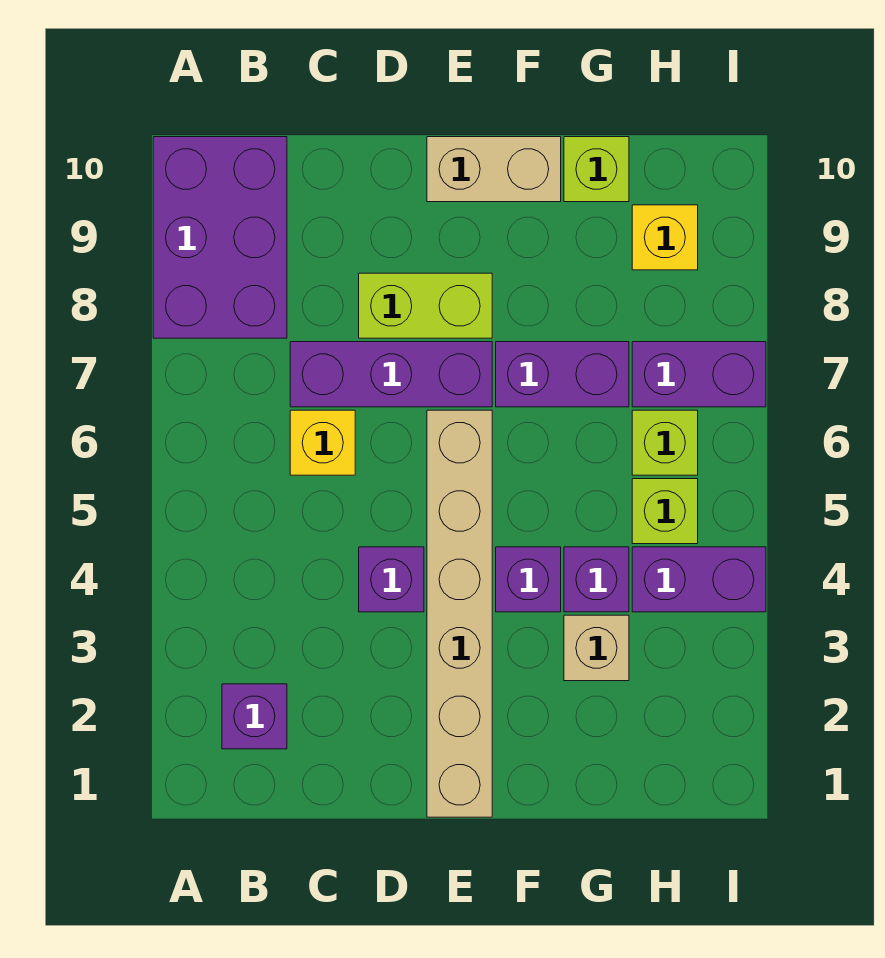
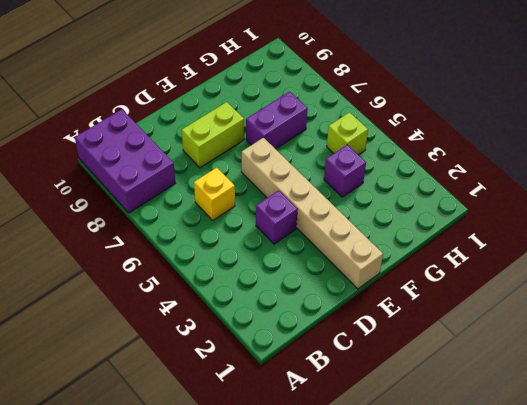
none -> purple brick B2 level 1
none -> purple brick C7:E7 level 1
none -> tan brick E10:F10 level 1

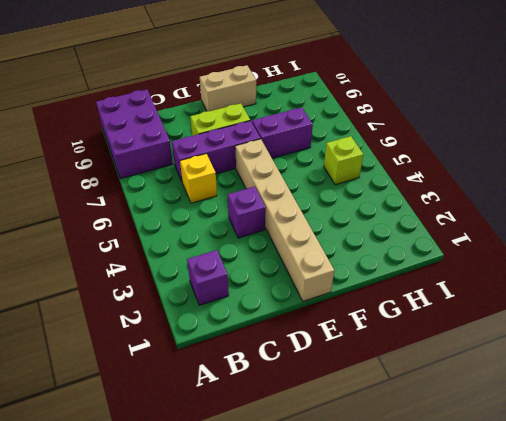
none -> purple brick F4 level 1
none -> tan brick G3 level 1
none -> purple brick G4 level 1

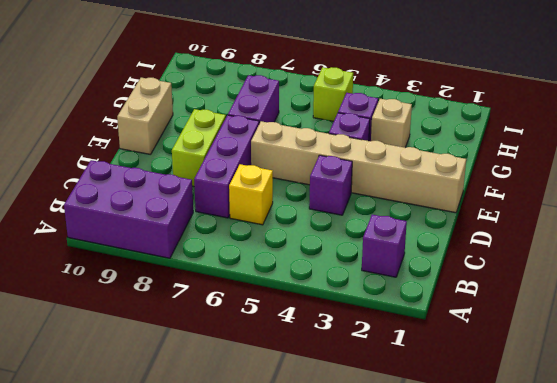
none -> lime brick G10 level 1
none -> purple brick H4:I4 level 1
none -> lime brick H6 level 1

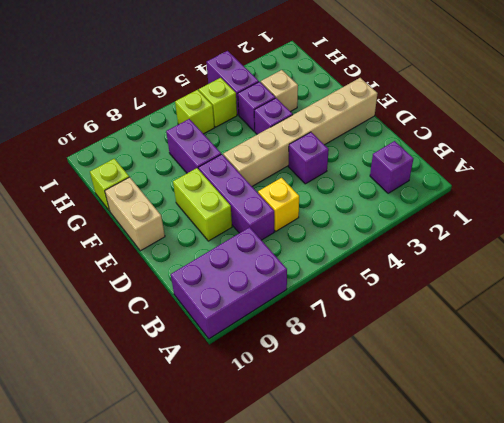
none -> purple brick H7:I7 level 1
none -> yellow brick H9 level 1

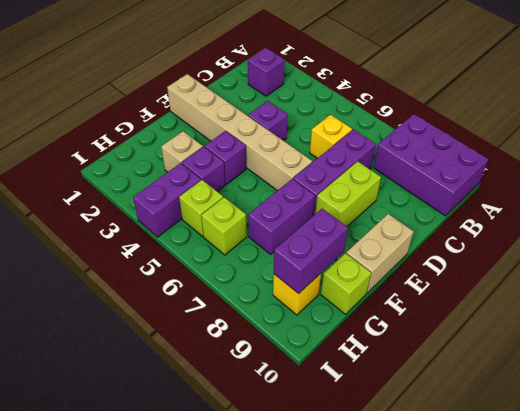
purple brick G9:H9 level 2 -> purple brick H7:I7 level 1

